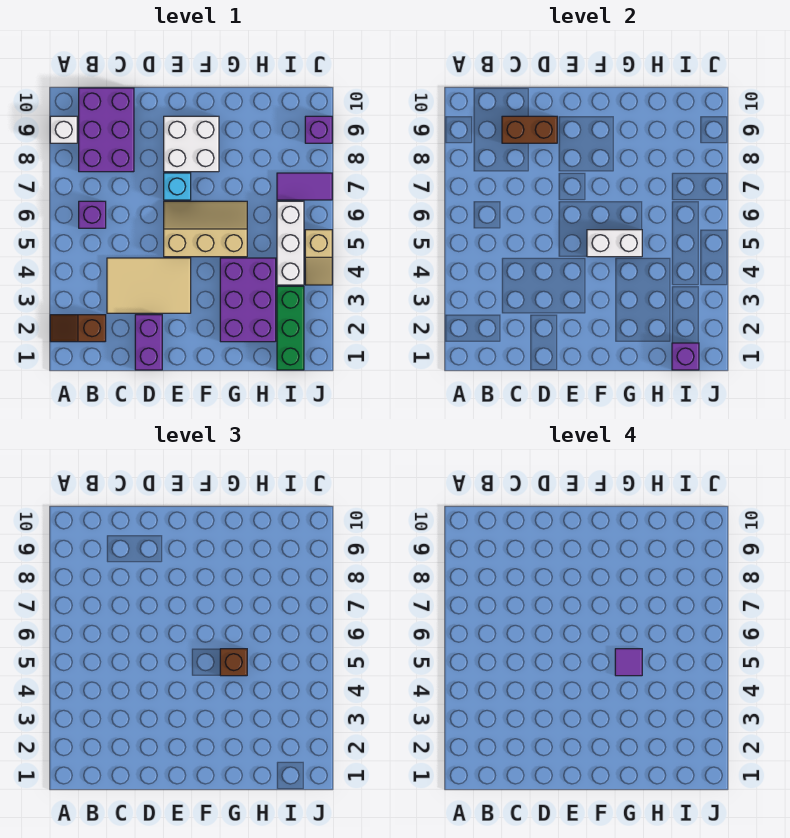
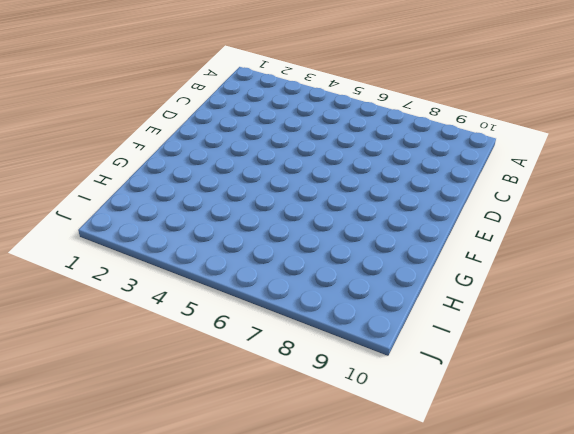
none -> brown slope A2:B2 level 1 top B
none -> white brick A9 level 1
none -> purple brick B6 level 1

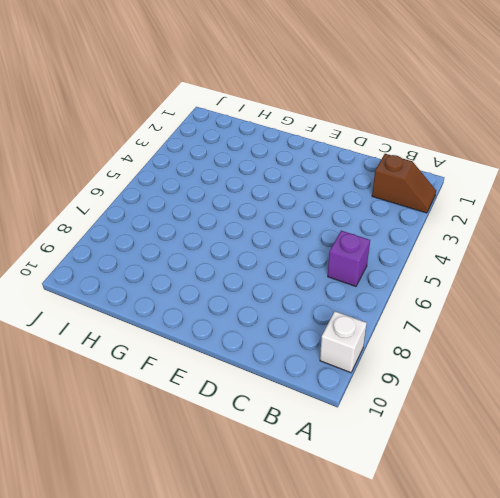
none -> purple brick B8:C10 level 1
none -> tan tile C3:E4 level 1
none -> purple brick D1:D2 level 1

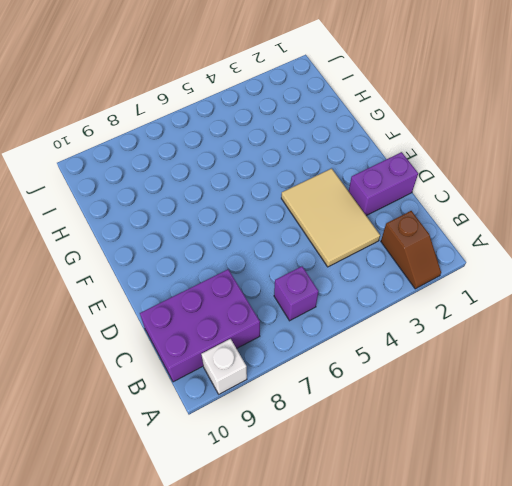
none -> tan slope E5:G6 level 1 top 5
none -> cyan brick E7 level 1
none -> white brick E8:F9 level 1

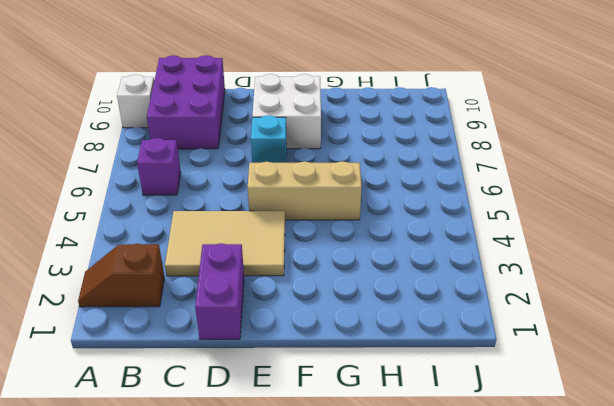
none -> purple brick G2:H4 level 1
none -> green brick I1:I3 level 1
none -> white brick I4:I6 level 1

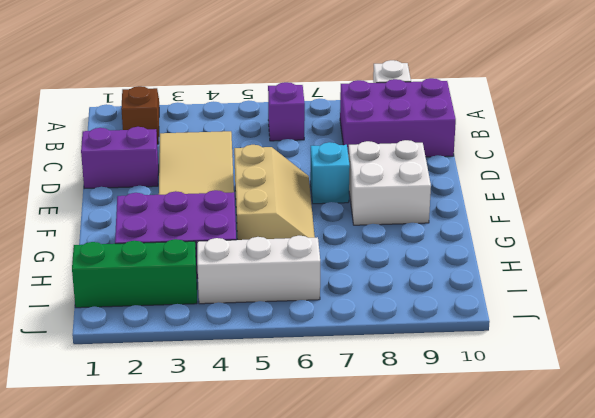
none -> purple tile I7:J7 level 1
none -> tan slope J4:J5 level 1 top 5
none -> purple brick J9 level 1

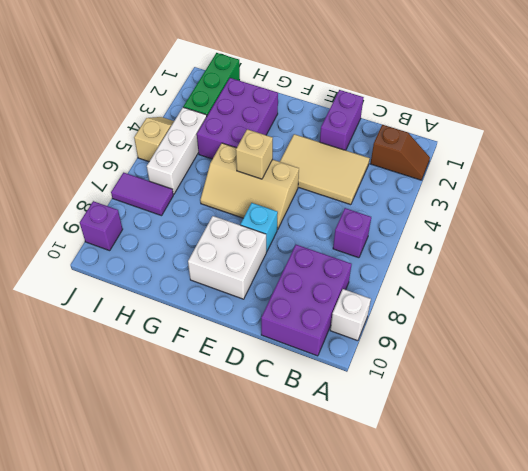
tan brick F5 level 2 -> white brick F5:G5 level 2
none -> brown brick C9:D9 level 2
none -> purple brick I1 level 2
none -> brown brick G5 level 3

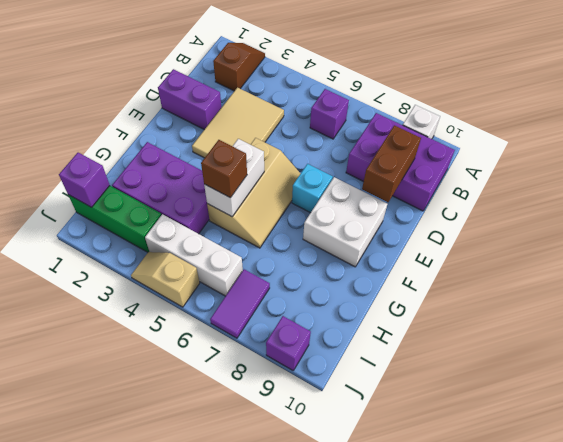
none -> purple tile G5 level 4

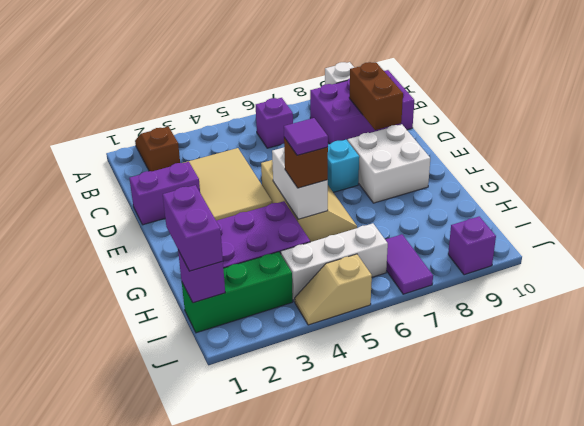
purple brick H1:I1 level 3 -> none

